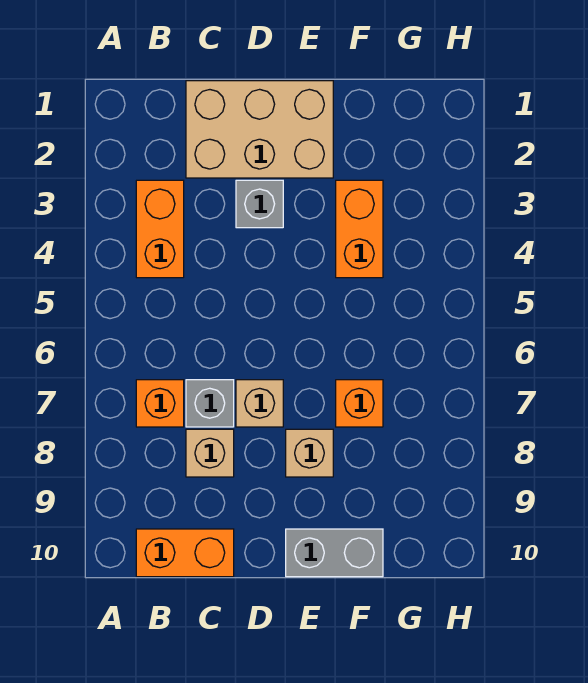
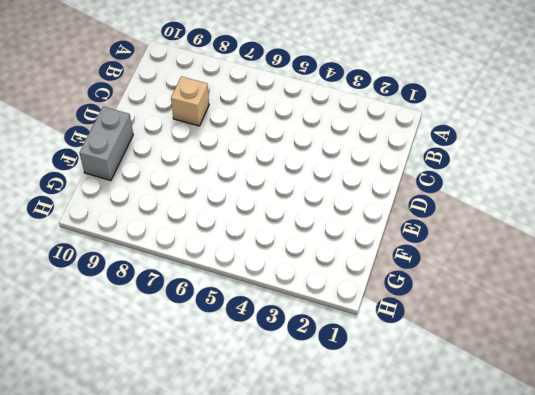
none -> orange brick B3:B4 level 1
none -> orange brick B7 level 1
none -> orange brick B10:C10 level 1

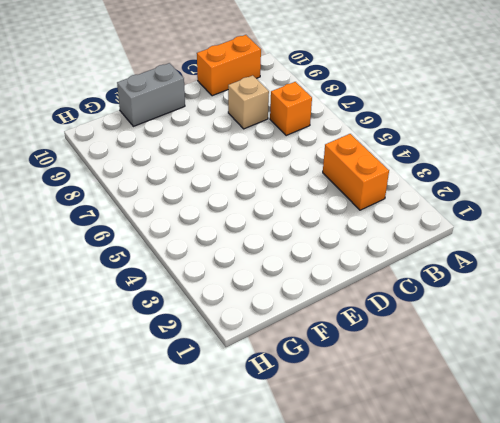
none -> tan brick C1:E2 level 1
none -> grey brick C7 level 1
none -> grey brick D3 level 1

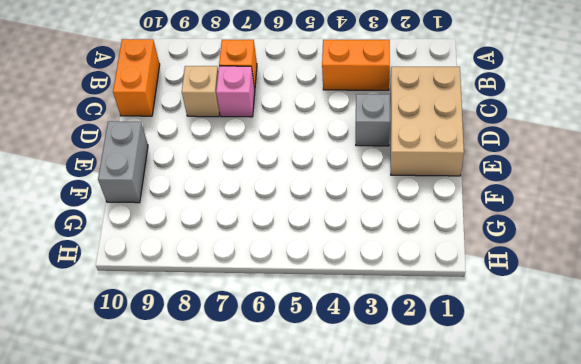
pink brick C7 level 1 -> grey brick C7 level 1
none -> tan brick D7 level 1
none -> tan brick E8 level 1
none -> orange brick F3:F4 level 1

